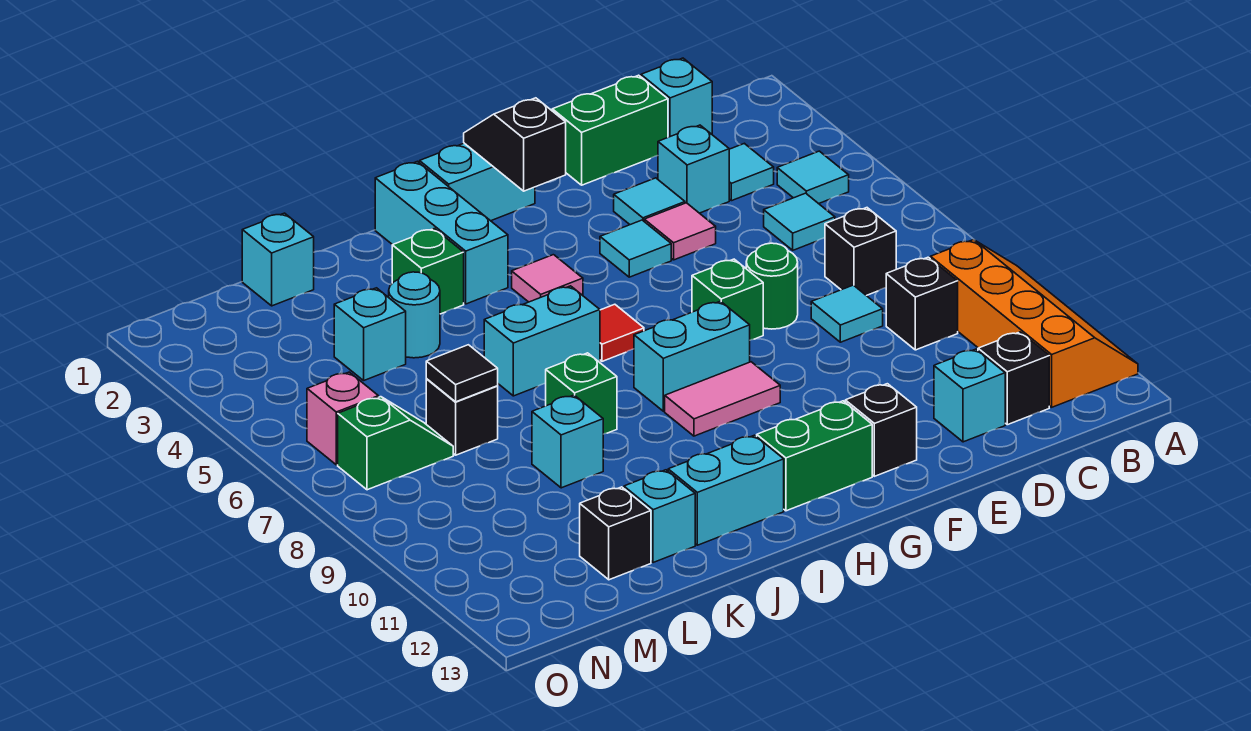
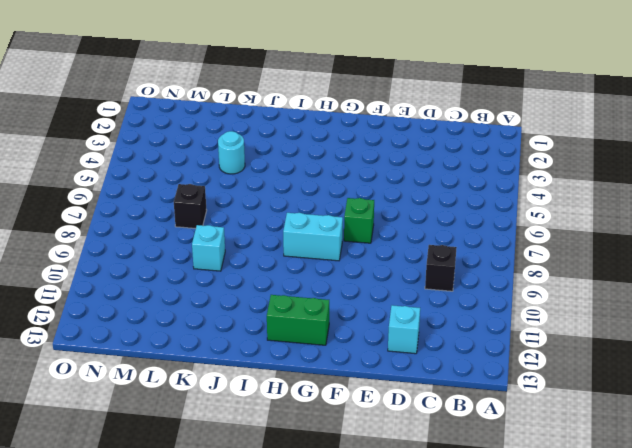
none -> orange slope A9:B12 level 1 top B
none -> cyan tile B4 level 1
none -> cyan brick C1 level 1
none -> cyan tile C3 level 1

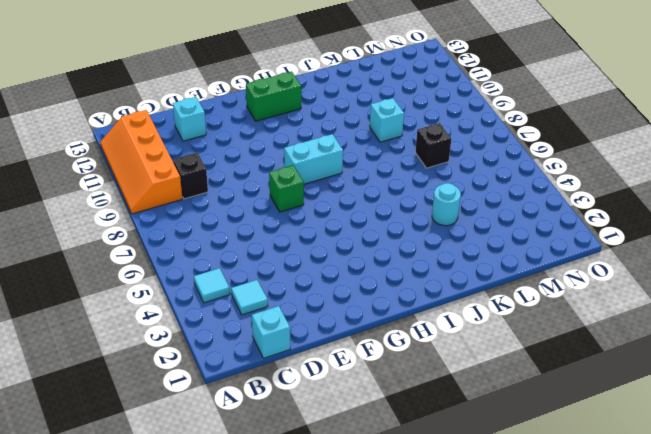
none -> cyan tile C5 level 1
none -> black brick C7 level 1
none -> black brick C12 level 1
none -> green brick D1:E1 level 1

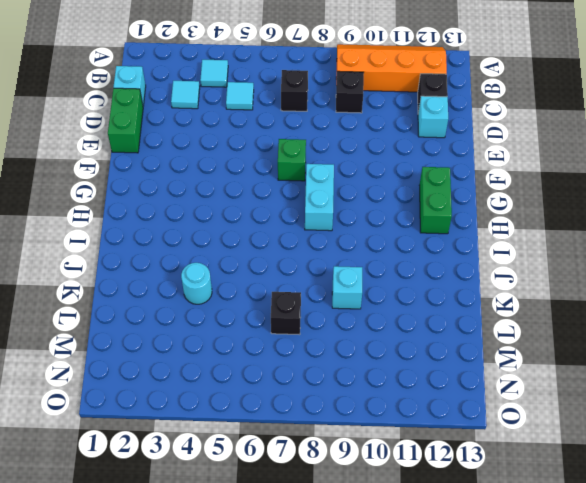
none -> cyan brick D3 level 1
none -> cyan tile D8 level 1
none -> cyan tile E3 level 1
none -> pink tile E4 level 1

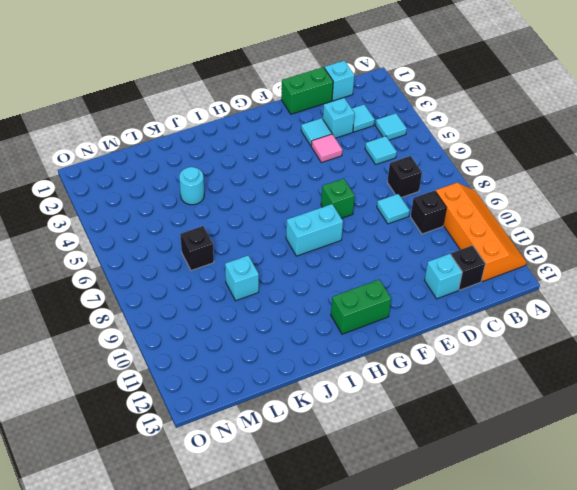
none -> green round brick E7 level 1
none -> cyan tile F4 level 1
none -> black brick F12 level 1
none -> cyan brick G1:H1 level 1

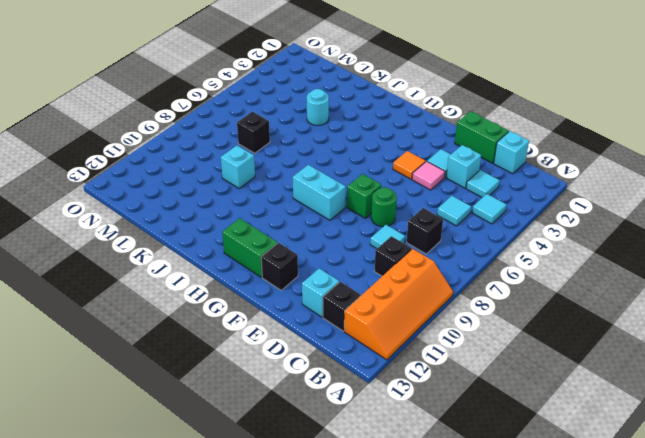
orange tile F4 level 1 -> cyan tile F4 level 1
none -> cyan brick G1:H1 level 1
none -> pink tile G9:H9 level 1
none -> pink tile H4 level 1
none -> red tile H6 level 1

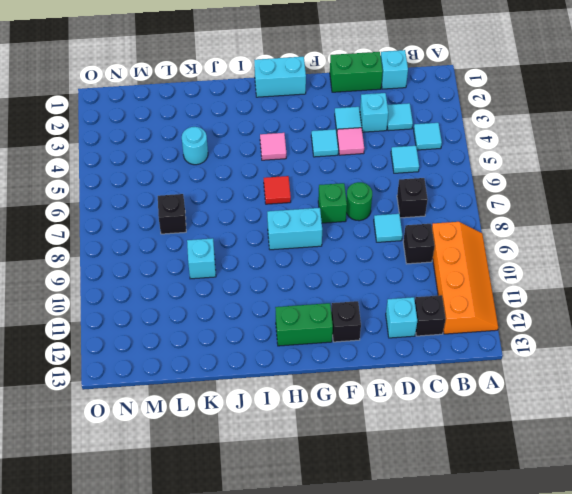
none -> pink tile G9:H9 level 1
none -> cyan brick I1:I3 level 1
none -> cyan brick I6:J6 level 1
none -> cyan brick I12:J12 level 1

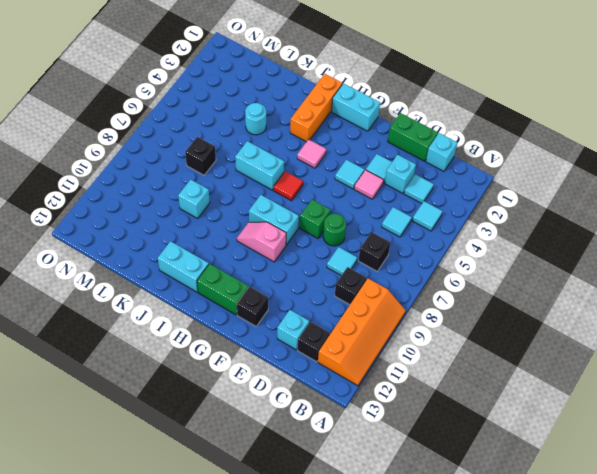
pink slope G9:H9 level 1 top G -> pink tile G9:H9 level 1
orange brick I1:I3 level 1 -> cyan brick I1:I3 level 1
none -> green brick J3 level 1
none -> green brick J8 level 1
none -> cyan brick K12 level 1
none -> cyan brick L1 level 1

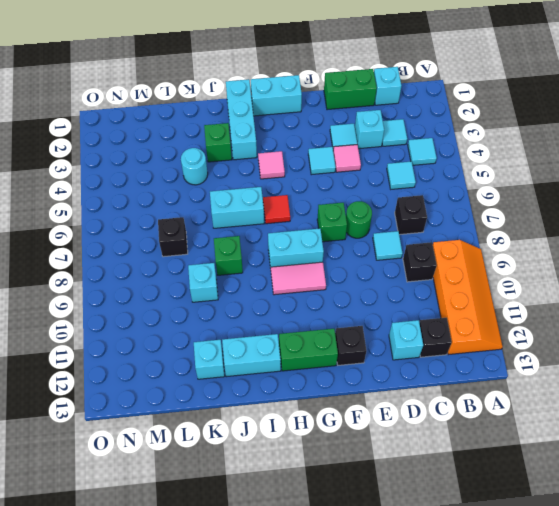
none -> cyan brick L1 level 1
none -> cyan brick L4 level 1
none -> black brick L12 level 1
none -> green slope M7:N7 level 1 top N

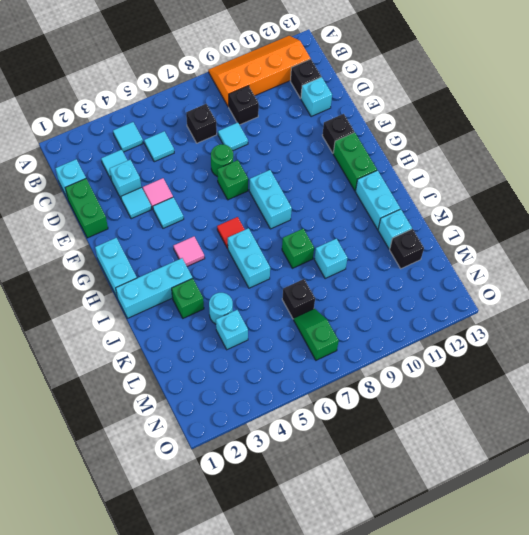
none -> pink tile G9:H9 level 1
none -> cyan brick L1 level 1
none -> pink brick N6 level 1
none -> black slope G1:G2 level 2 top 2

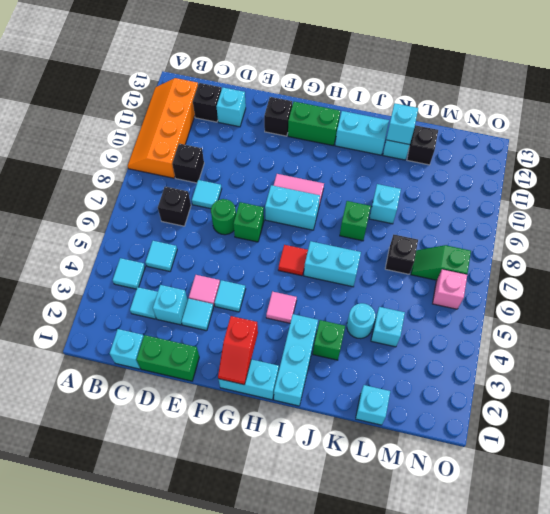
red slope G1:G2 level 2 top 2 -> black slope G1:G2 level 2 top 2
cyan brick K12 level 2 -> none
none -> black tile L7 level 2

